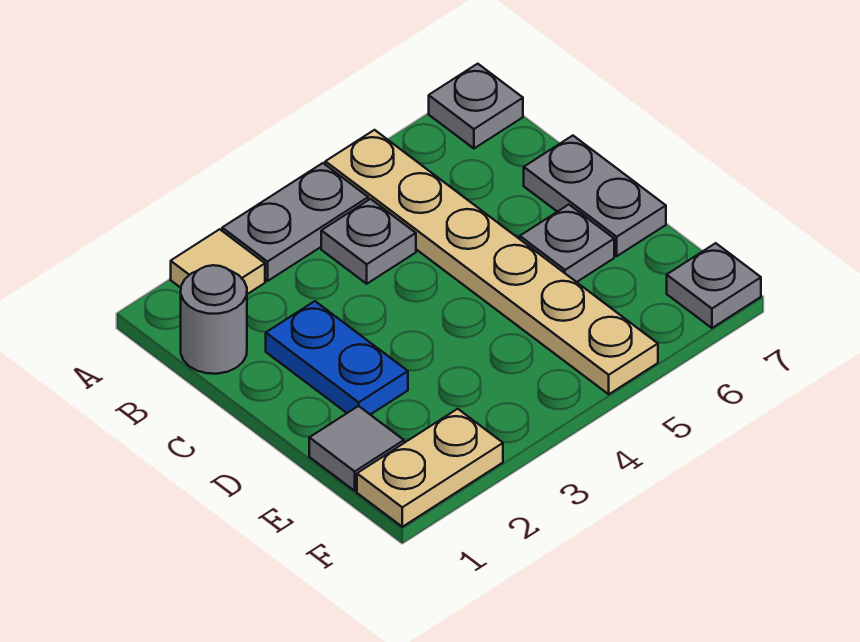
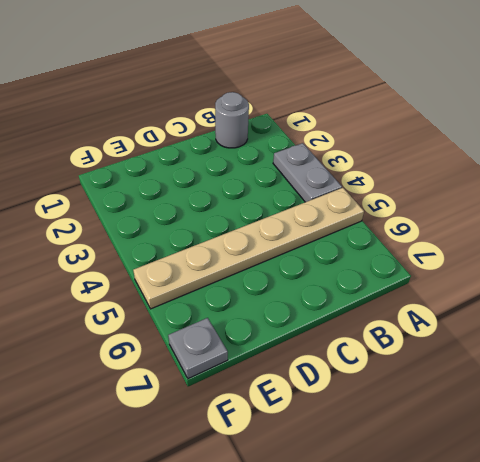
none -> tan tile A2 level 1
none -> grey plate A7 level 1
none -> grey plate B4 level 1

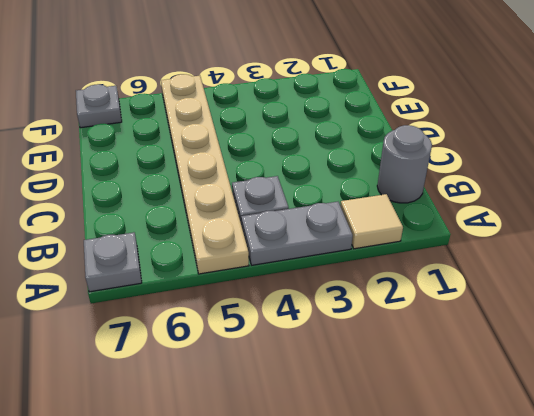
none -> blue plate C2:D2 level 1
none -> grey plate C7:D7 level 1
none -> grey plate D6 level 1

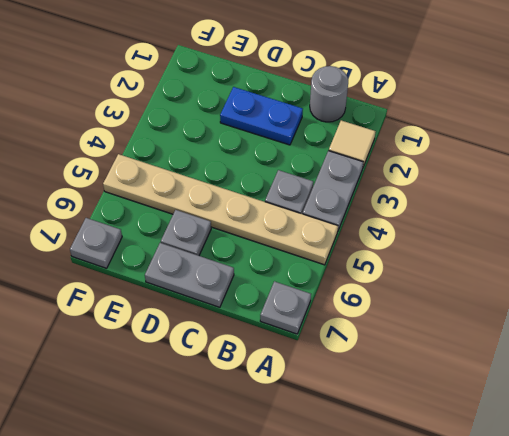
none -> grey tile E1 level 1
none -> tan plate F1:F2 level 1

